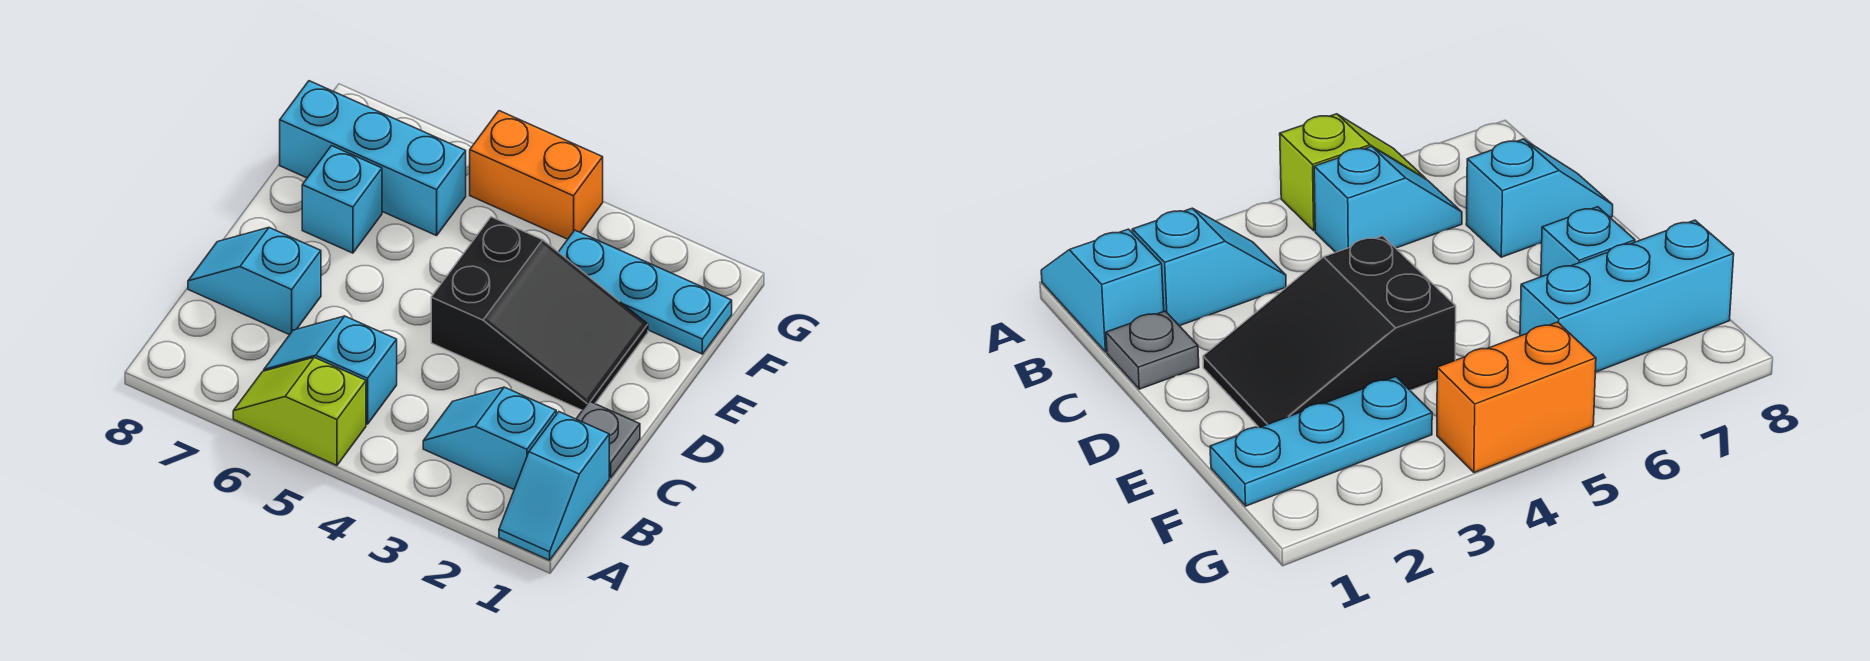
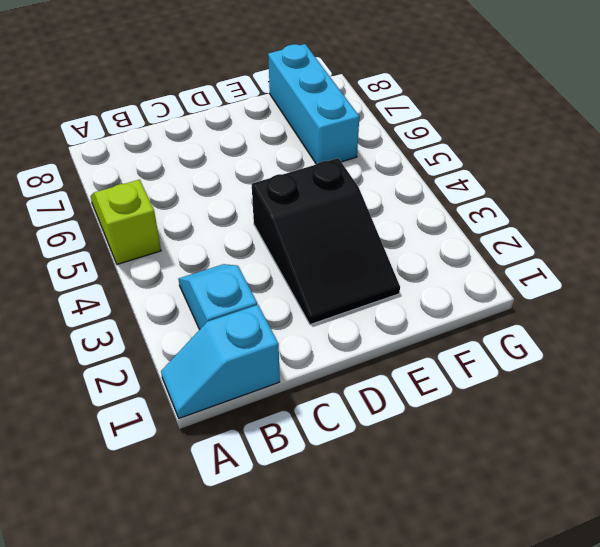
none -> cyan slope B5:B6 level 1 top 5
none -> grey plate C1 level 1

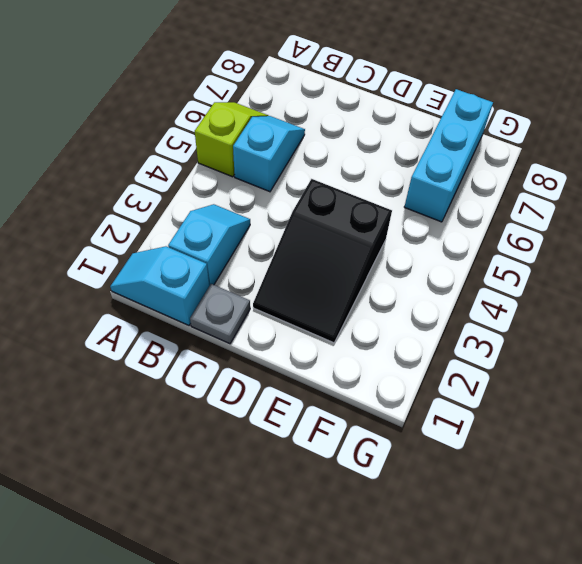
none -> cyan slope C7:C8 level 1 top 7
none -> cyan brick E7 level 1

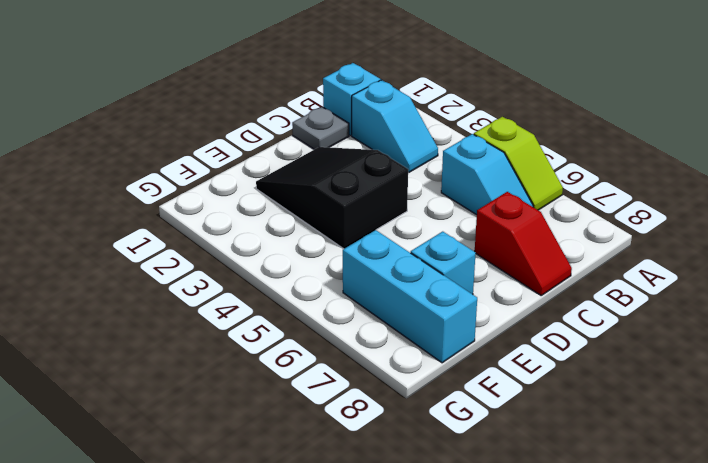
red slope C7:C8 level 1 top 7 -> cyan slope C7:C8 level 1 top 7
none -> cyan plate F1:F3 level 1
none -> orange brick G4:G5 level 1

